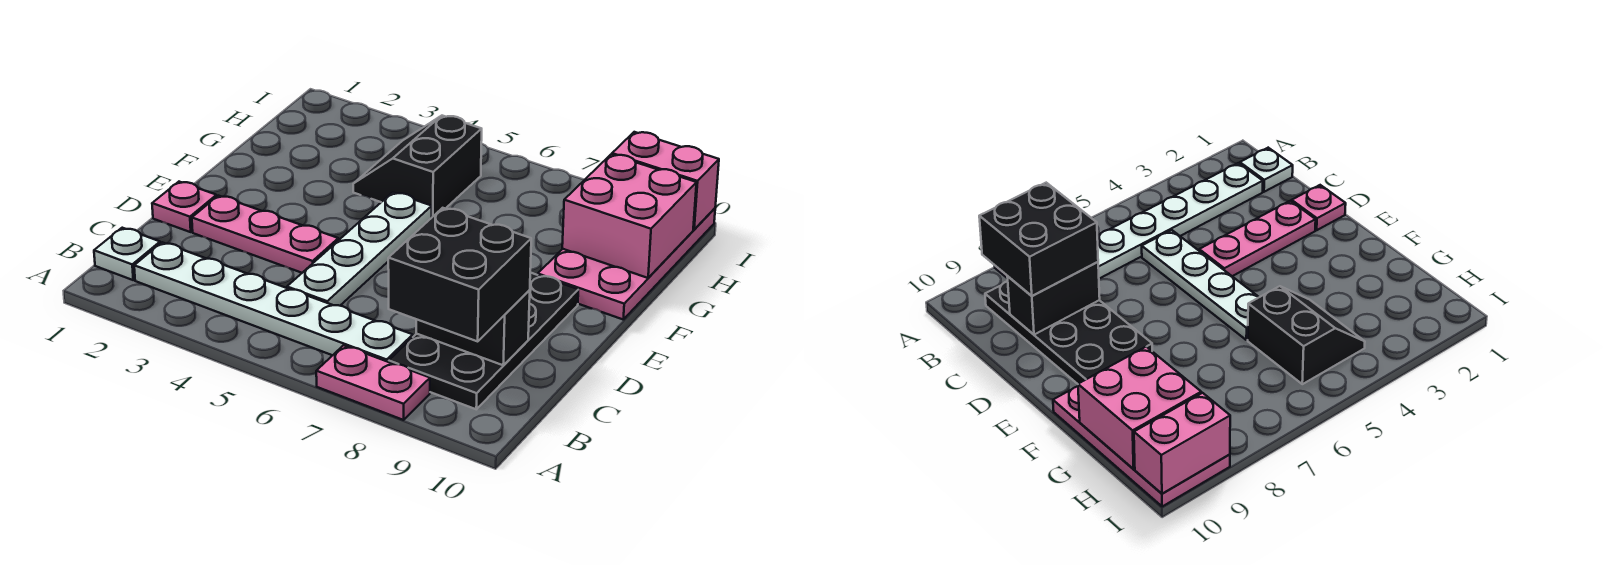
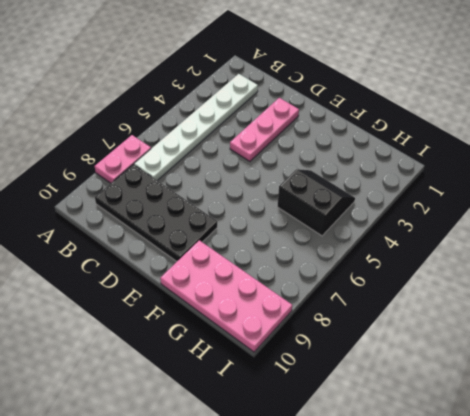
none -> white plate B1 level 1
none -> white plate C5:F5 level 1
none -> pink plate D1 level 1

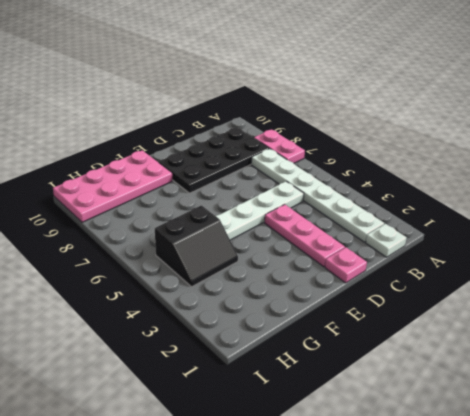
none -> black brick C8:C9 level 2
none -> pink brick G9:H10 level 2
none -> pink brick I9:I10 level 2

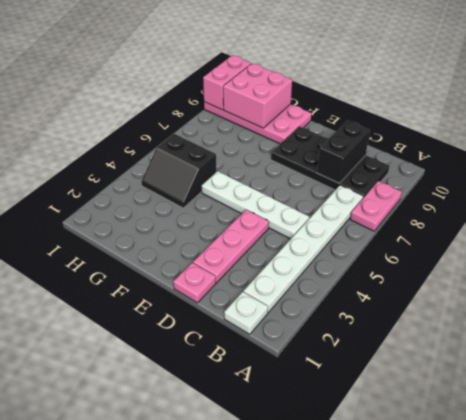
none -> black brick B8:C9 level 3

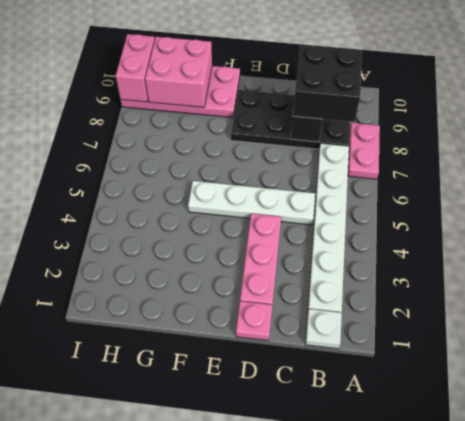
none -> black slope G4:H5 level 1 top 5

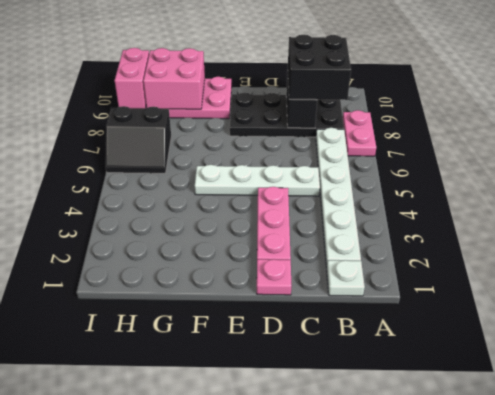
black slope H6:I7 level 1 top 7 -> black slope G4:H5 level 1 top 5

